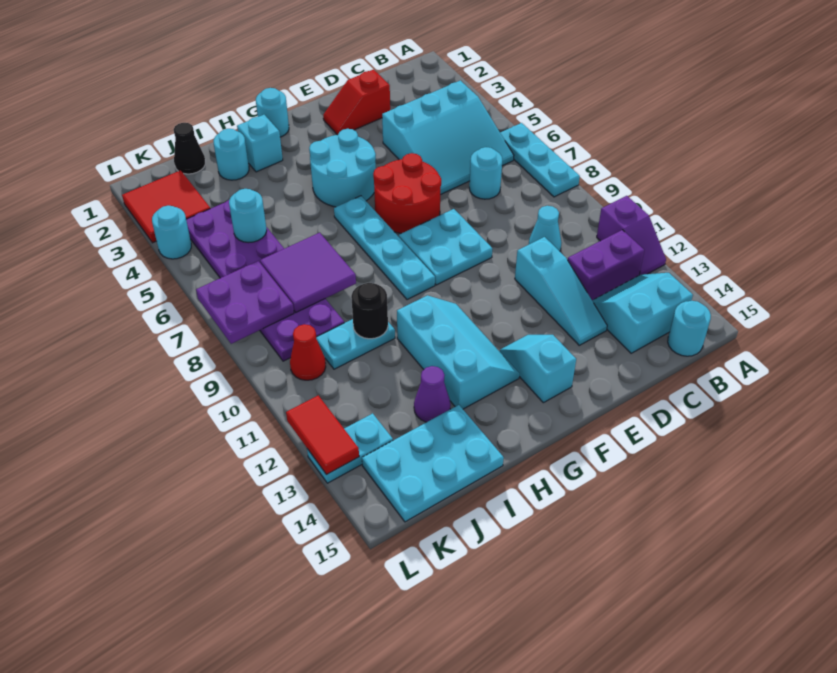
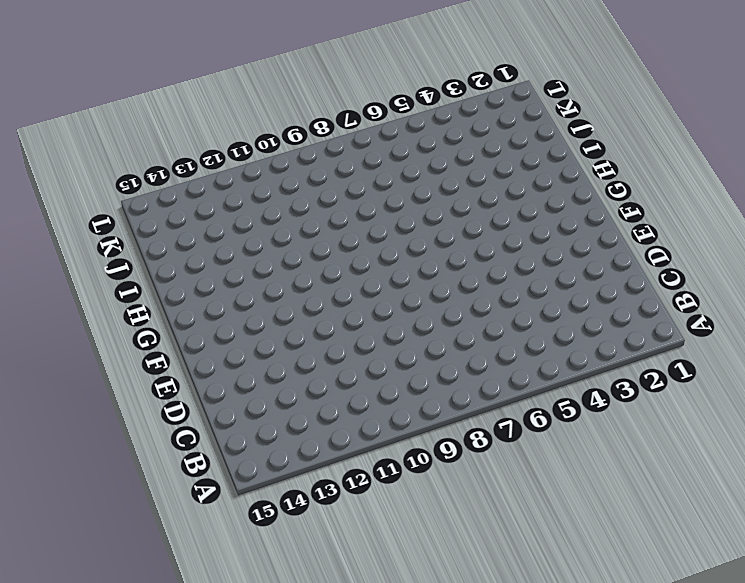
none -> cyan plate A6:A8 level 1
none -> purple slope A11:A12 level 1 top 11
none -> cyan slope B4:D6 level 1 top 4
none -> purple brick B12:C12 level 1

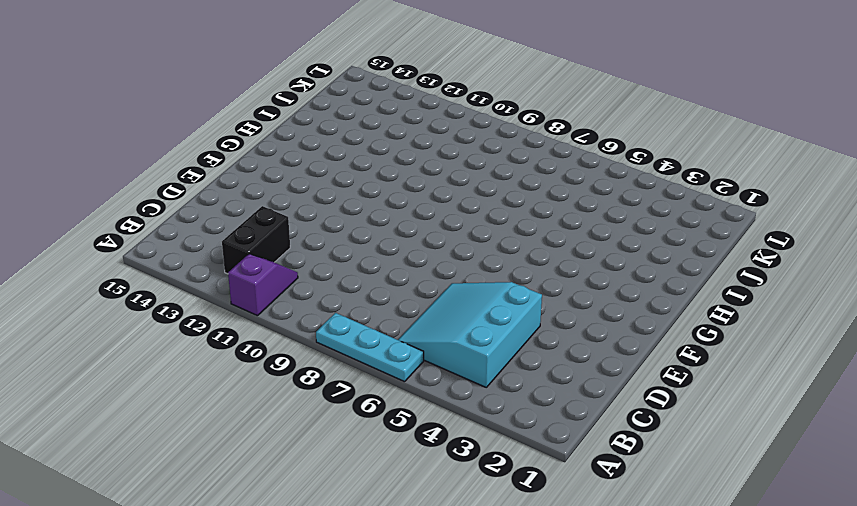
purple slope A11:B11 level 1 top A -> purple slope A11:A12 level 1 top 11
black brick B12:C12 level 1 -> purple brick B12:C12 level 1
none -> cyan slope B13:C14 level 1 top 14
none -> cyan round brick B15 level 1
none -> cyan round brick C7 level 1
none -> cyan cone C10 level 1

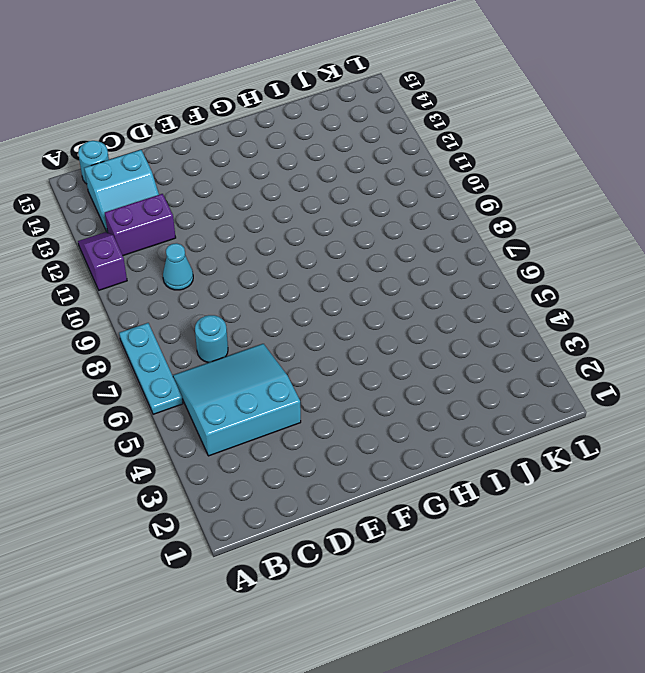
none -> red slope D2:E2 level 1 top D
none -> cyan slope D11:D13 level 1 top 11
none -> red round brick E6:F7 level 1
none -> cyan plate E8:F9 level 1

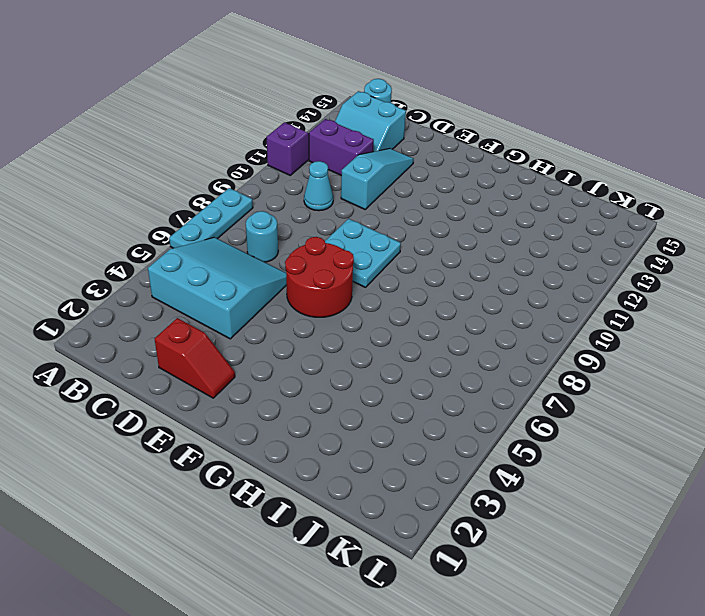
none -> cyan round brick F4:G5 level 1
none -> cyan slope F13:F14 level 1 top 14
none -> cyan round brick G1 level 1
none -> cyan plate G6:G9 level 1

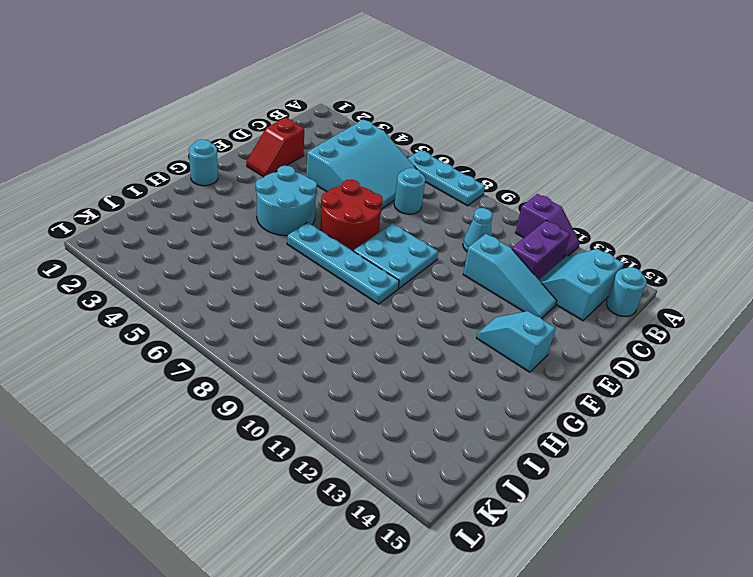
none -> cyan slope G11:H13 level 1 top H
none -> cyan brick H2 level 1
none -> cyan round brick I2 level 1
none -> cyan plate I10:J10 level 1

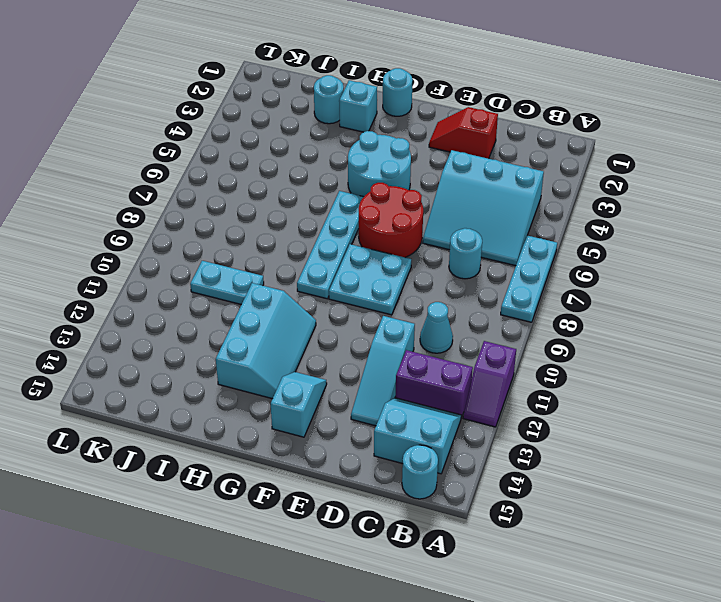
none -> purple cone I13 level 1
none -> cyan plate I14:K15 level 1
none -> black cone J1 level 1
none -> purple plate J4:K9 level 1

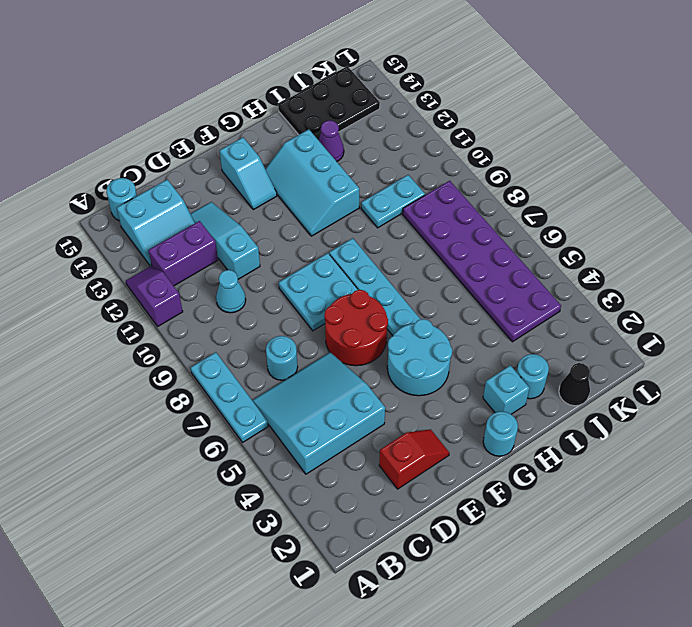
black plate I14:K15 level 1 -> cyan plate I14:K15 level 1
none -> red tile K2:L3 level 1
none -> red cone K10 level 1
none -> cyan plate K13:L13 level 1
none -> cyan round brick L4 level 1

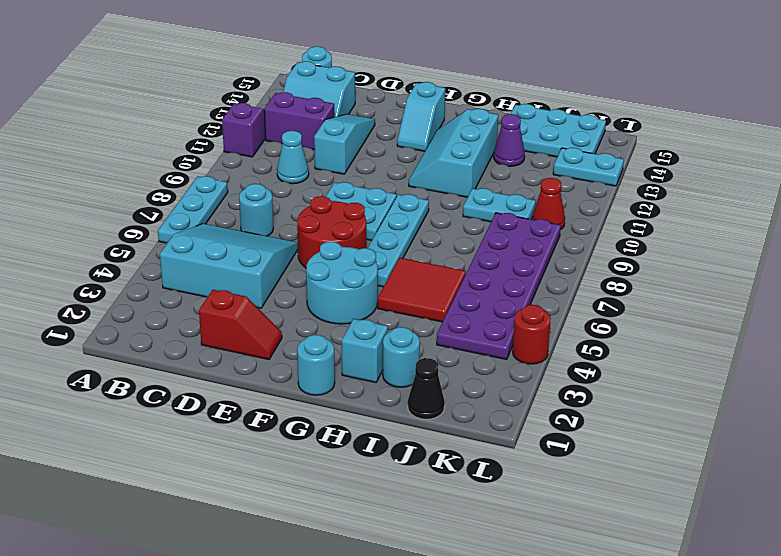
red tile H5:I6 level 1 -> red tile K2:L3 level 1
red round brick L4 level 1 -> cyan round brick L4 level 1
none -> purple tile I7:J8 level 2
none -> black round brick I10 level 2
none -> cyan round brick J5 level 2
none -> purple plate K7:L8 level 2

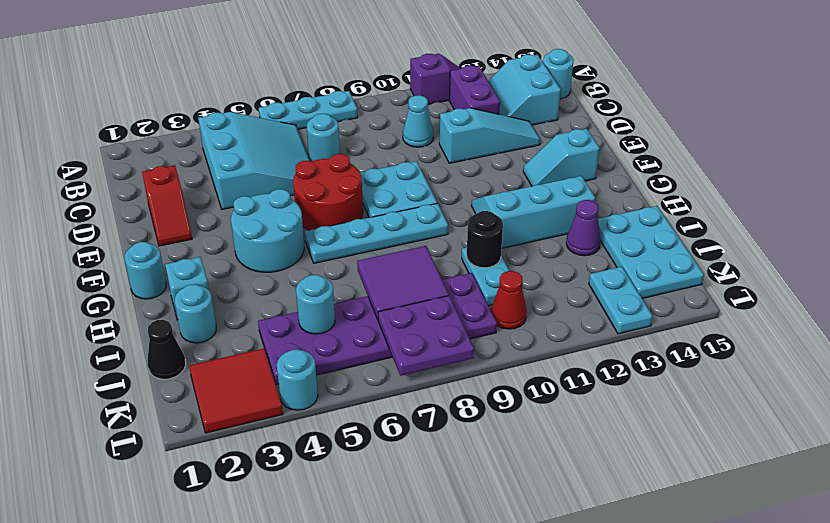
none -> red tile L12:L13 level 2

